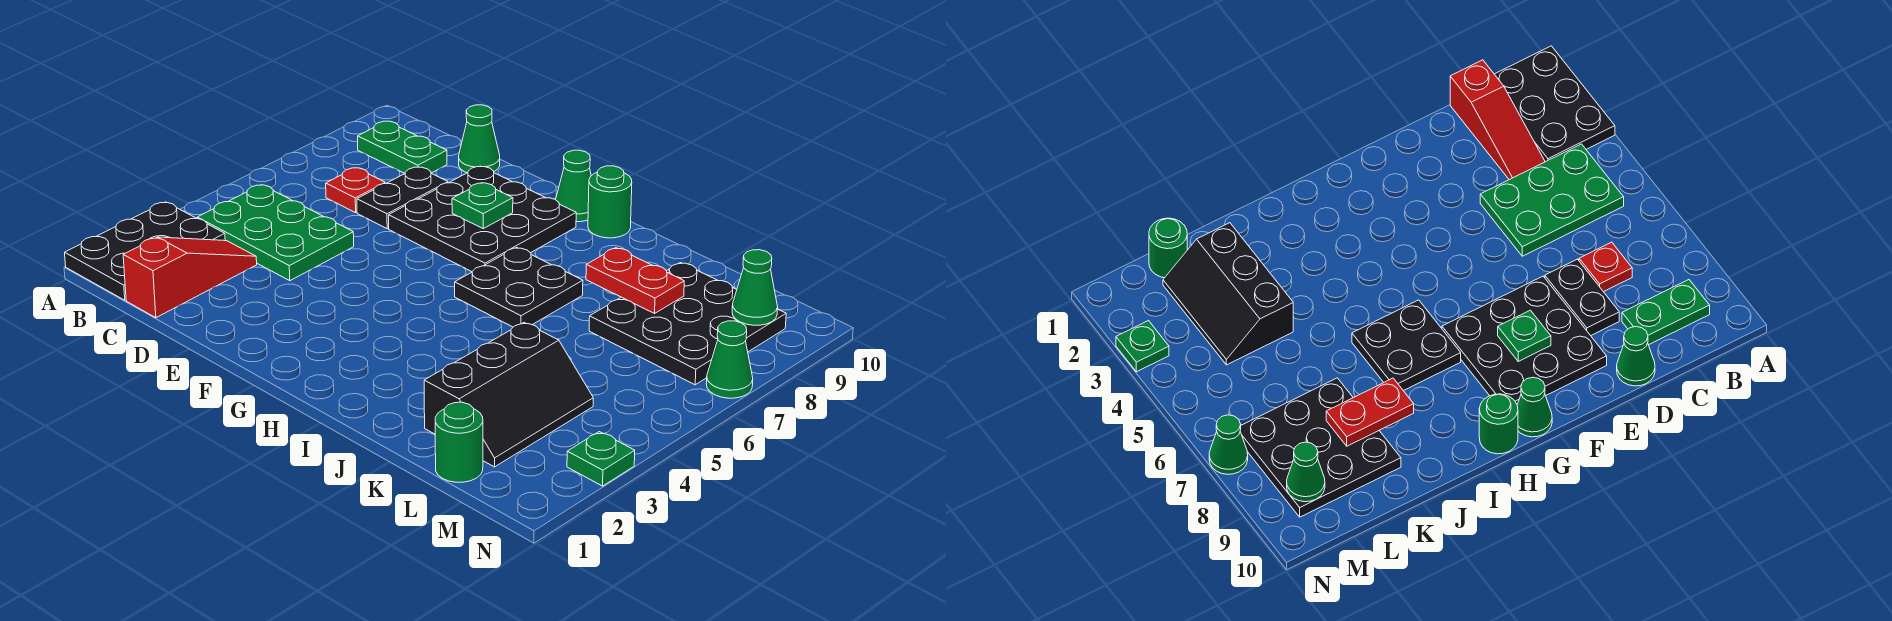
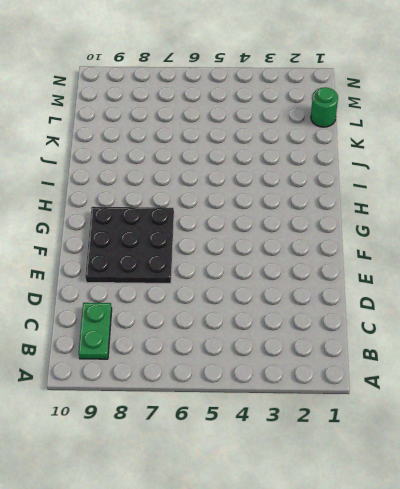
none -> black plate A1:B3 level 1
none -> green plate B4:D5 level 1
none -> red slope C1:C3 level 1 top 1

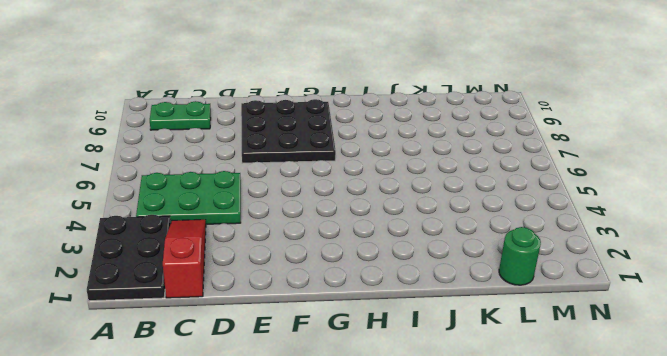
none -> red plate C7 level 1
none -> black plate D7:D8 level 1
none -> green cone D10 level 1

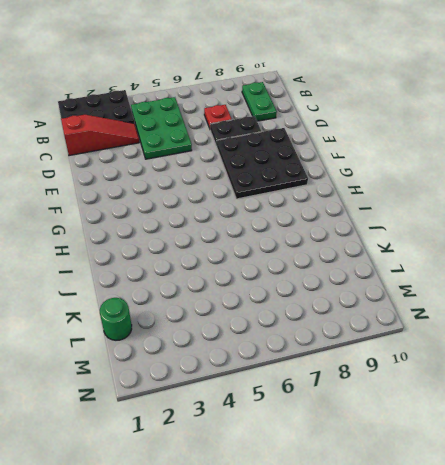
none -> green cone D10 level 1
none -> green cone G10 level 1
none -> black plate H6:I7 level 1

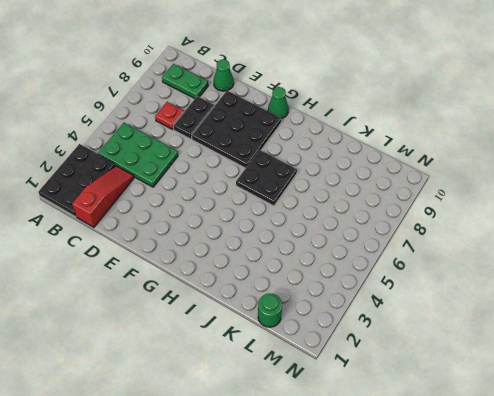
none -> green round brick H10 level 1
none -> black slope K2:L4 level 1 top K
none -> black plate K7:M9 level 1

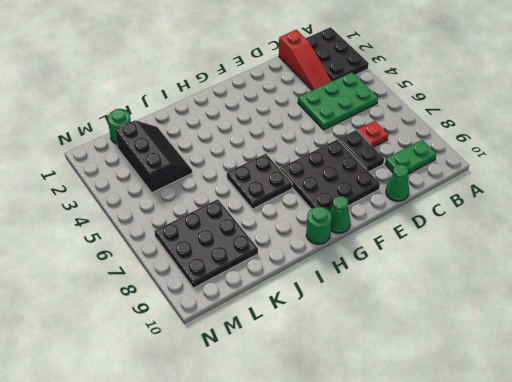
black slope K2:L4 level 1 top L -> black slope K2:L4 level 1 top K
none -> green plate N3 level 1
none -> green cone N7 level 1
none -> green plate F8 level 2

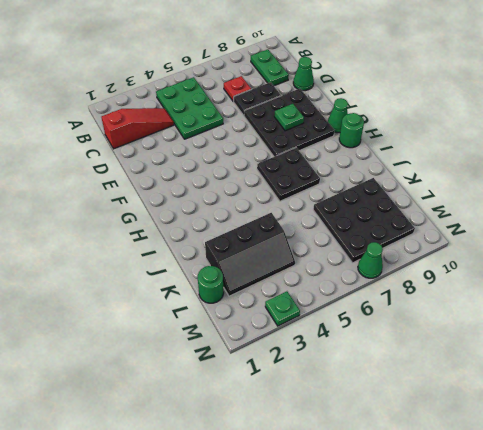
none -> black plate A1:B3 level 1
none -> red plate J8:K8 level 2
none -> green cone M9 level 2

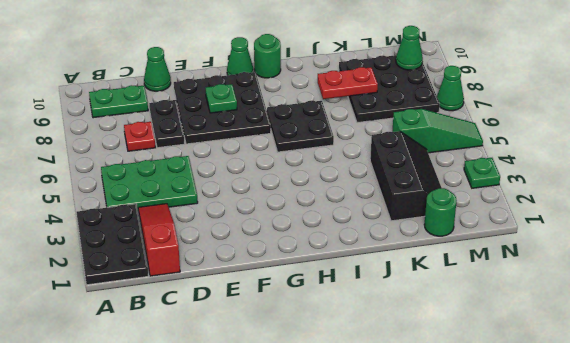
green slope L5:N5 level 1 top L -> none

